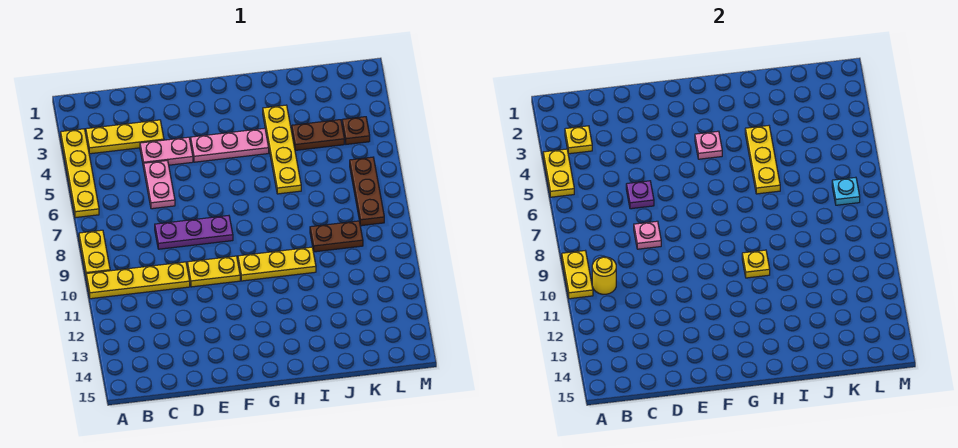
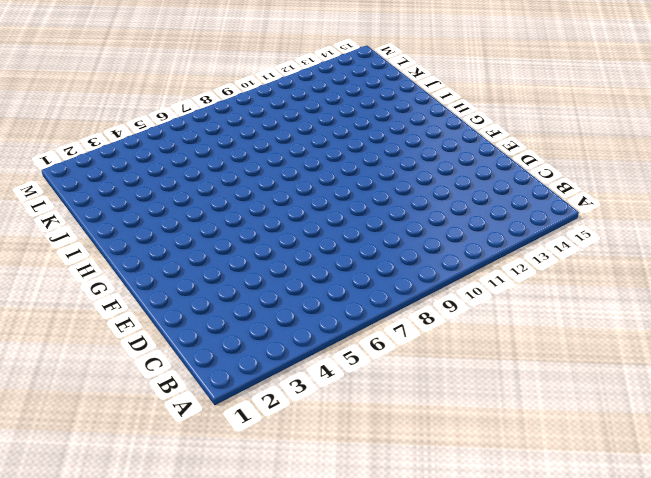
none -> yellow plate A3:A6 level 1
none -> yellow plate A8:A9 level 1
none -> yellow plate A10:D10 level 1

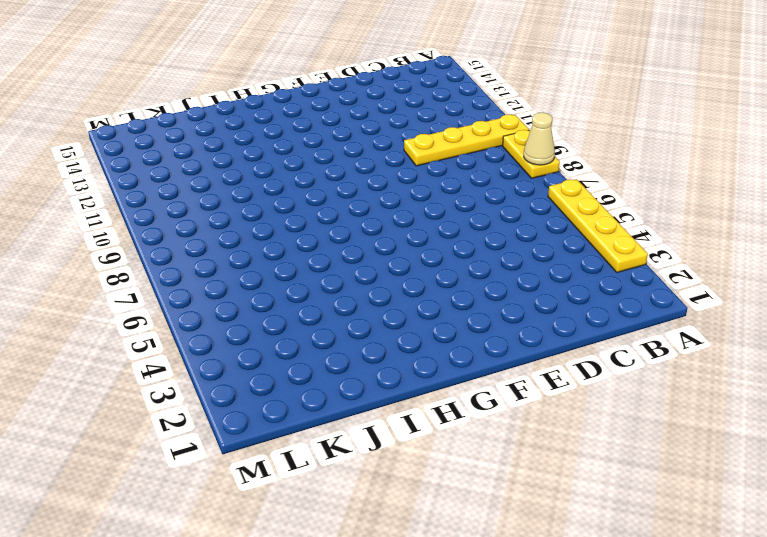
tan cone A8 level 2 -> none
none -> yellow plate B3:D3 level 1
none -> pink plate D4:E4 level 1
none -> pink plate D5:D6 level 1

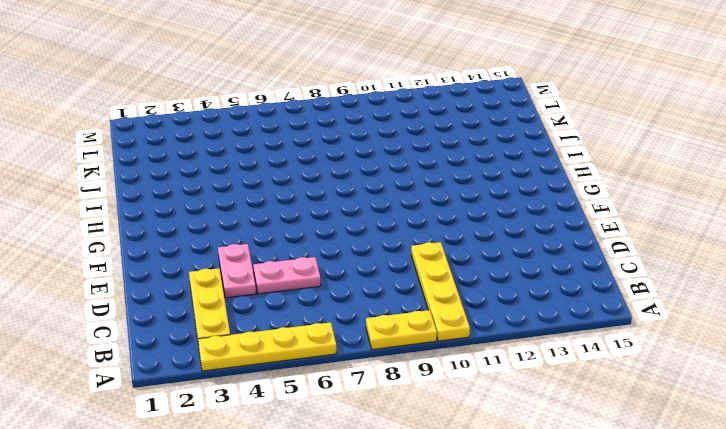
none -> purple plate D8:F8 level 1
none -> yellow plate E10:F10 level 1
none -> pink plate F4:H4 level 1

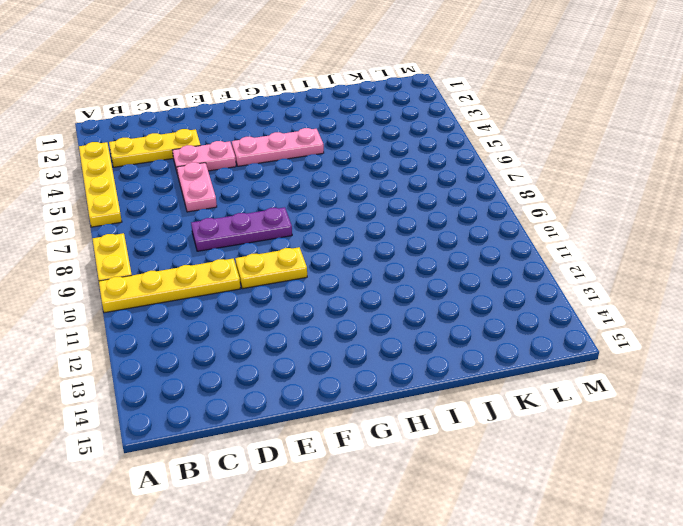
none -> yellow plate G10:I10 level 1
none -> yellow plate I3:I6 level 1
none -> brown plate J4:K4 level 1

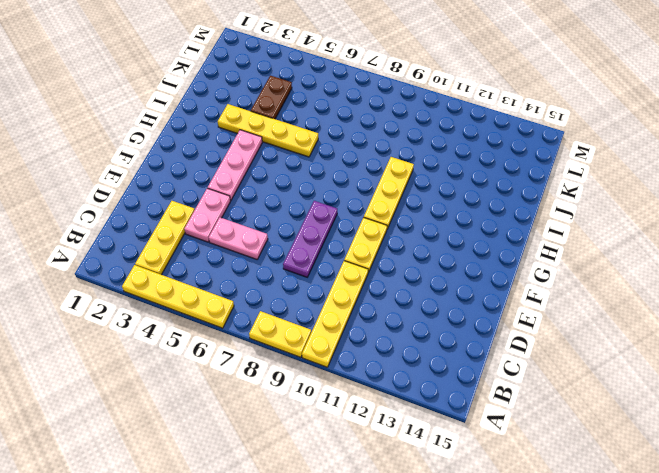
none -> brown plate J9:K9 level 1
none -> brown plate L4 level 1
none -> brown plate L6:L8 level 1

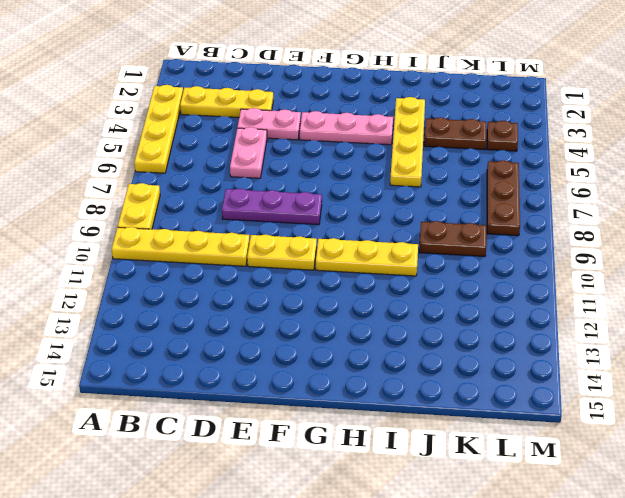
none -> yellow plate A4:A5 level 2
none -> yellow plate A9:A10 level 2
none -> yellow plate B3 level 2

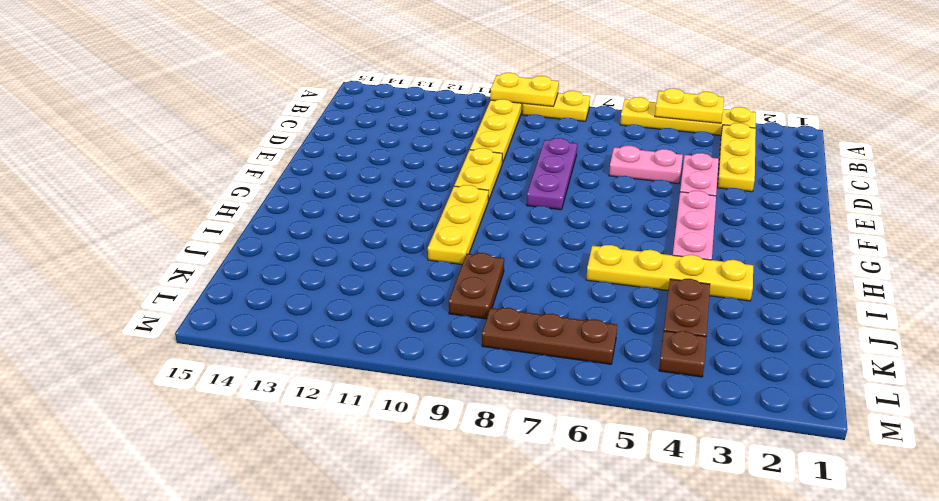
none -> yellow plate B3 level 2
none -> yellow round brick B10 level 2
none -> purple plate D6 level 2

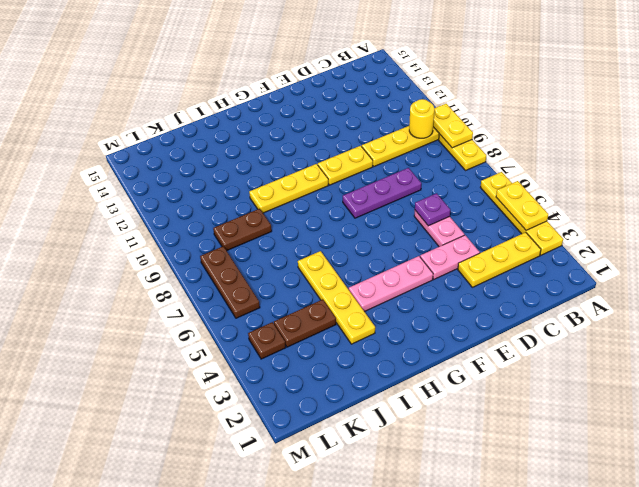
none -> yellow plate B3 level 2
none -> pink plate D8 level 2
none -> pink plate G4 level 2

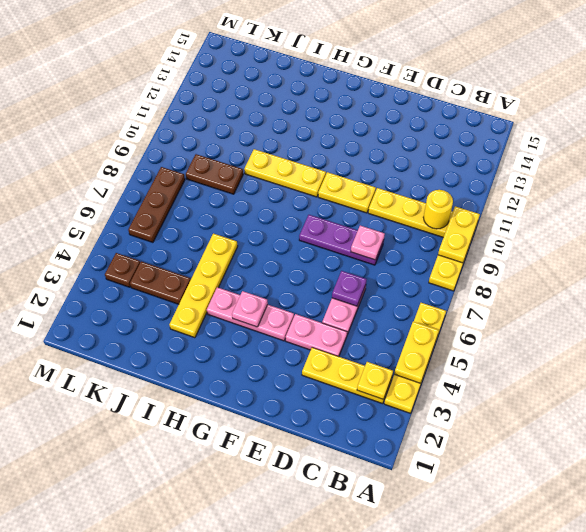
none -> yellow plate H10 level 2
none -> yellow plate I4:I6 level 2
none -> cyan plate L7 level 2

